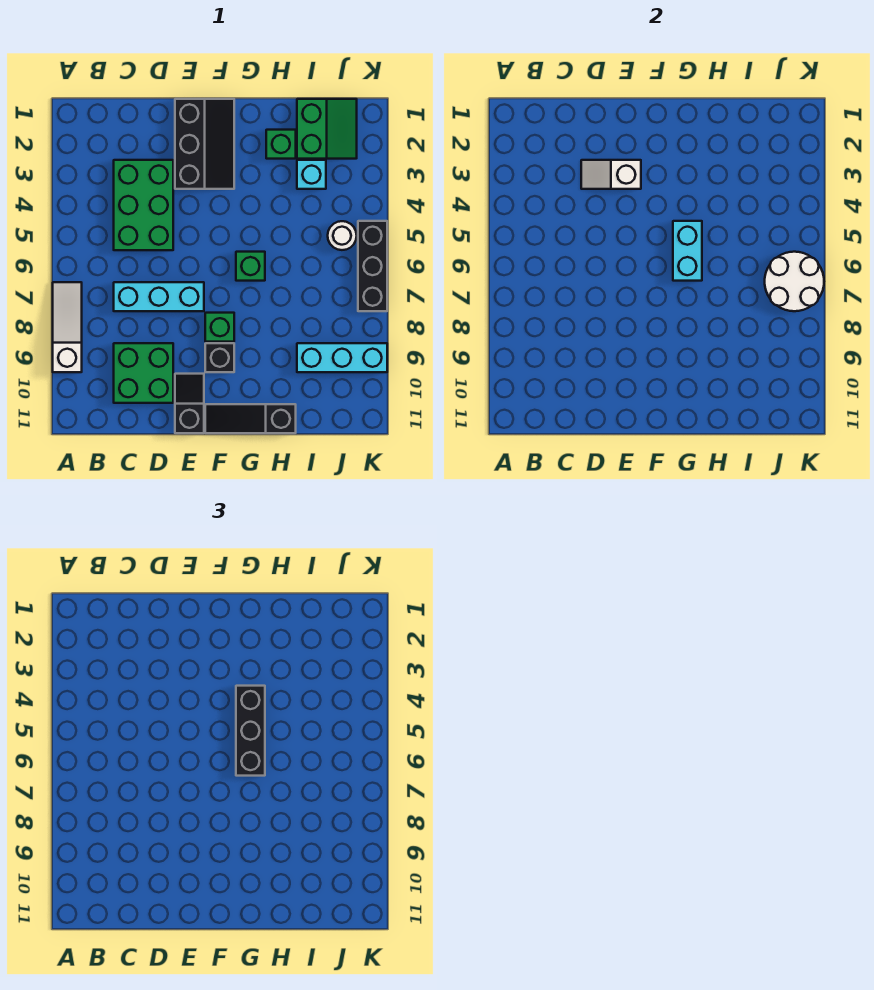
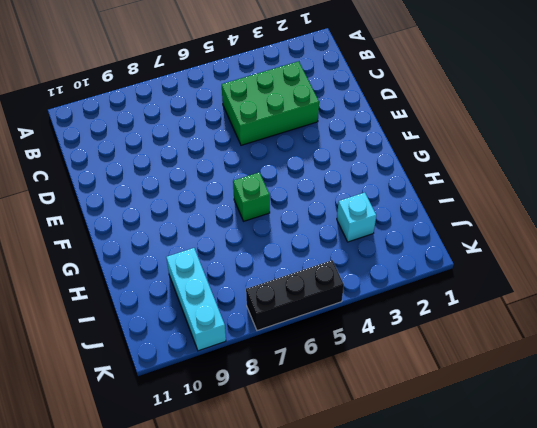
none -> white slope A7:A9 level 1 top 9
none -> cyan brick C7:E7 level 1
none -> green brick C9:D10 level 1

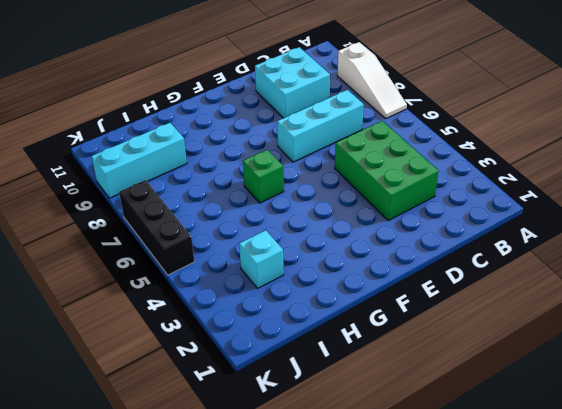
cyan brick C9:D10 level 1 -> green brick C9:D10 level 1
none -> black slope E1:F3 level 1 top E
none -> black slope E10:E11 level 1 top 11
none -> green brick F8 level 1

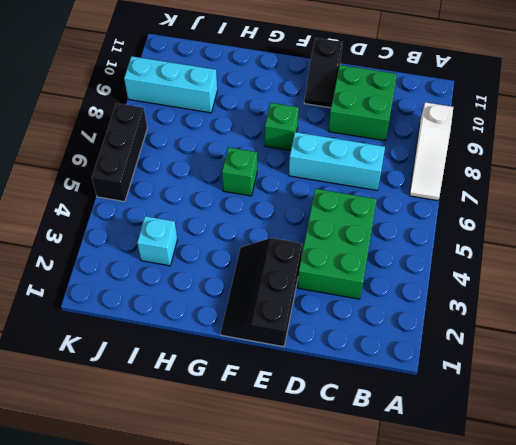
none -> black brick F9 level 1
none -> black slope F11:H11 level 1 top H
none -> green brick H2 level 1

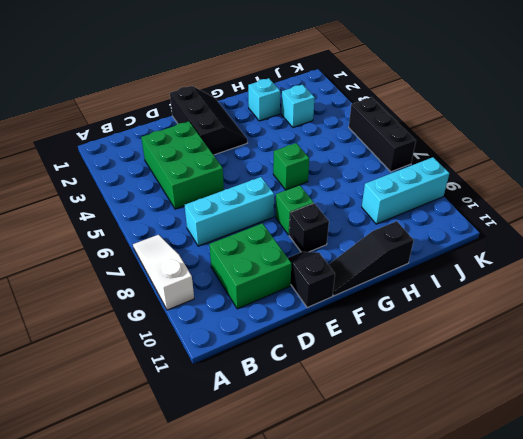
cyan brick H2 level 1 -> green brick H2 level 1
none -> green slope I1:J2 level 1 top I
none -> white round brick J5 level 1
none -> white slope D3:E3 level 2 top E

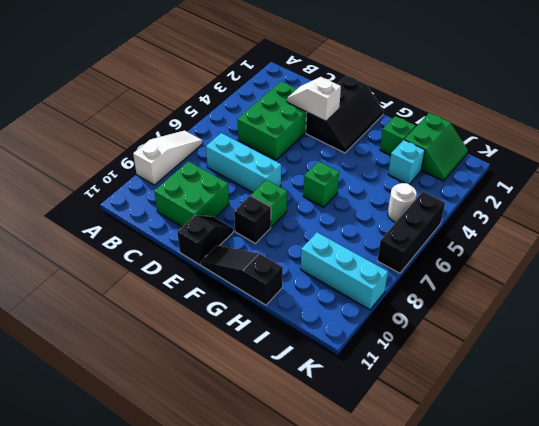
none -> cyan brick G5:G6 level 2
none -> white round brick J6:K7 level 2
none -> black brick G4:G6 level 3

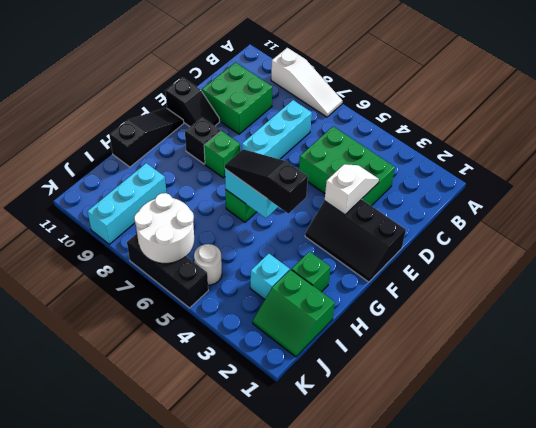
black slope G4:G6 level 3 top 4 -> black brick G4:G6 level 3

